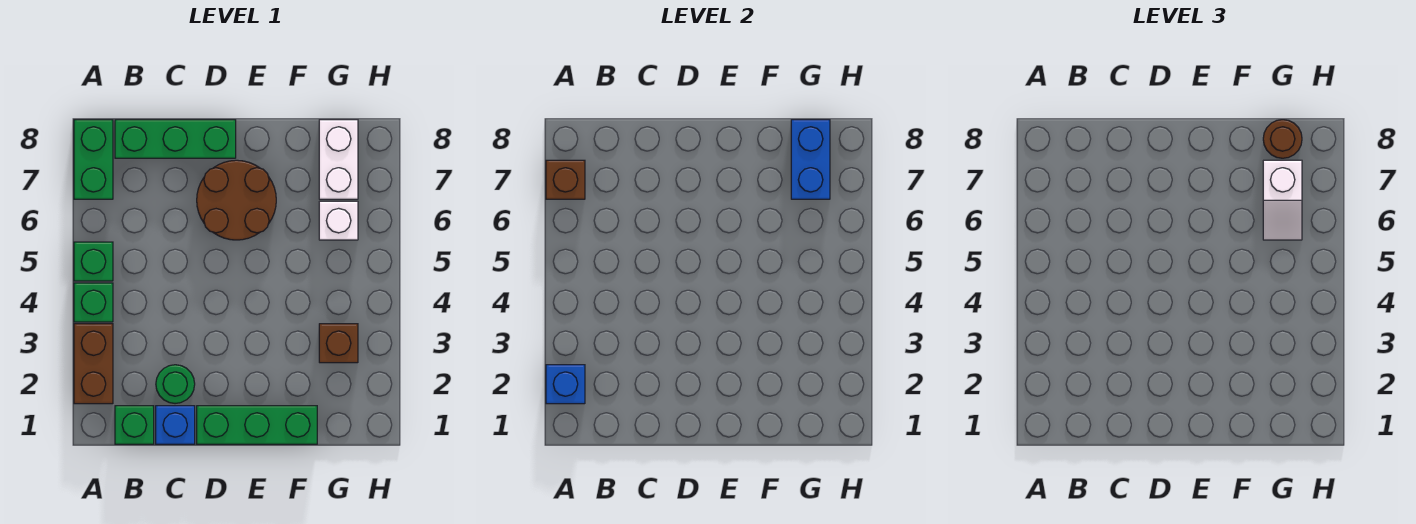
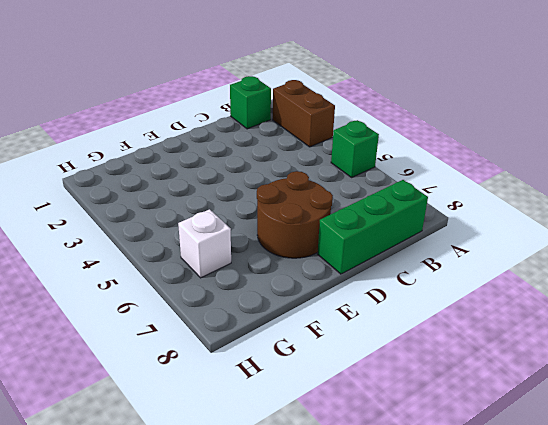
none -> green brick A4 level 1
none -> green brick A7:A8 level 1
none -> blue brick C1 level 1

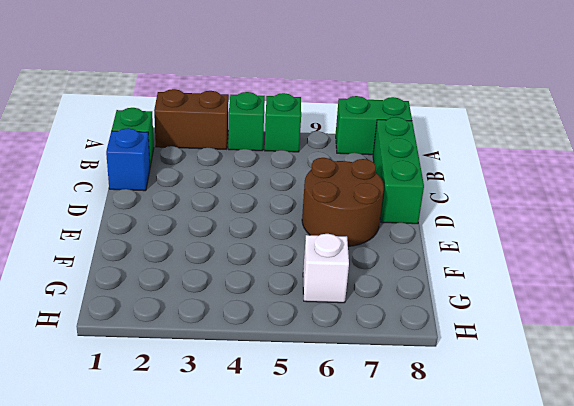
none -> green round brick C2 level 1
none -> green brick D1:F1 level 1
none -> brown brick G3 level 1

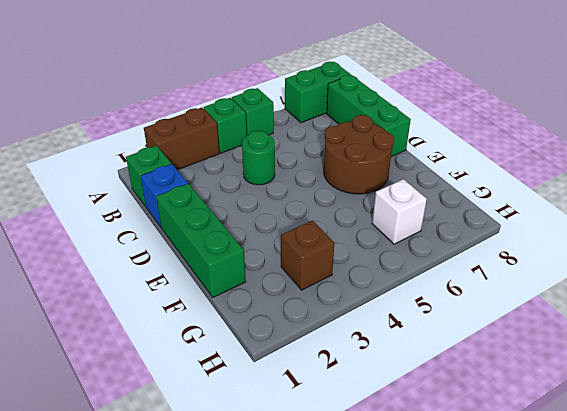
green round brick C4 level 1 -> green round brick C2 level 1
none -> white brick G7:G8 level 1
none -> blue brick A2 level 2
none -> brown brick A7 level 2

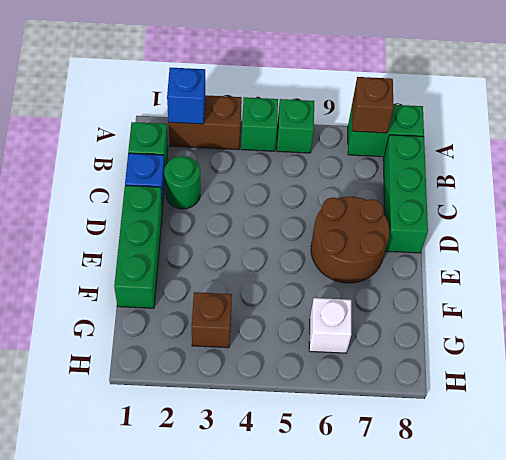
none -> white brick G7:G8 level 1
none -> blue brick G7:G8 level 2
none -> white slope G6:G7 level 3 top 7

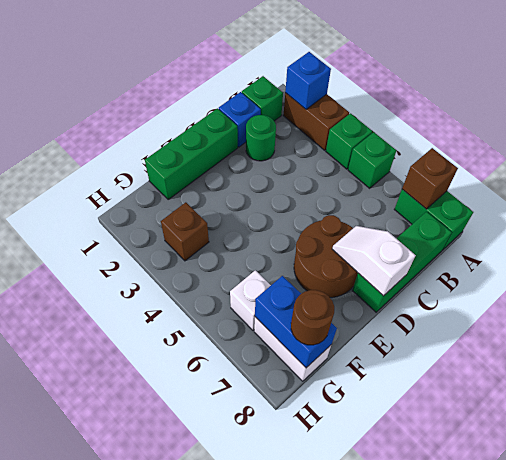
white slope D7:D8 level 2 top 8 -> white slope G6:G7 level 3 top 7

